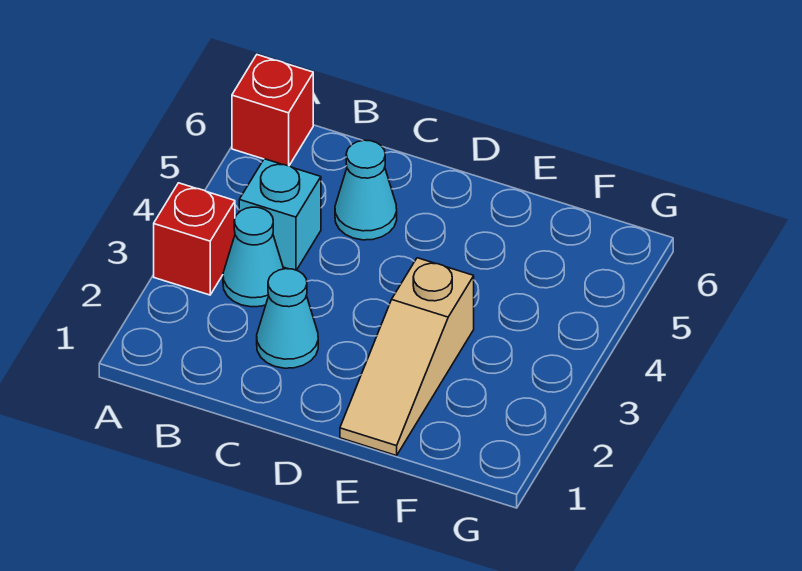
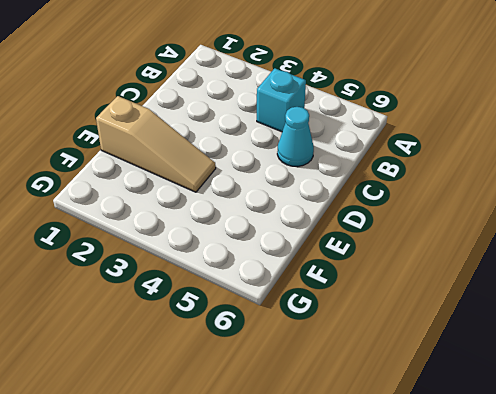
tan slope E1:E3 level 1 top 1 -> tan slope E1:E3 level 1 top 3
none -> red brick A3 level 1
none -> red brick A6 level 1

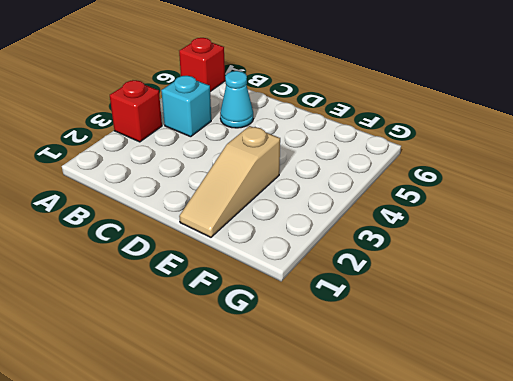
none -> cyan cone B3 level 1
none -> cyan cone C2 level 1

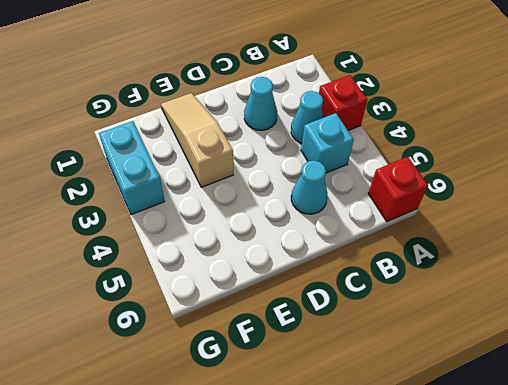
cyan brick G2:G3 level 1 -> none

